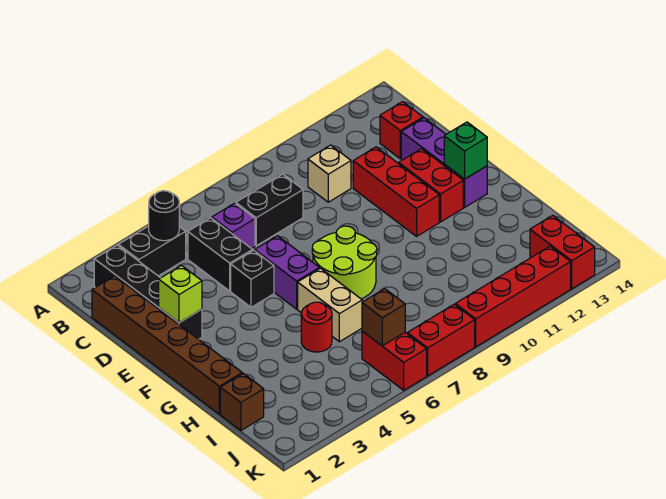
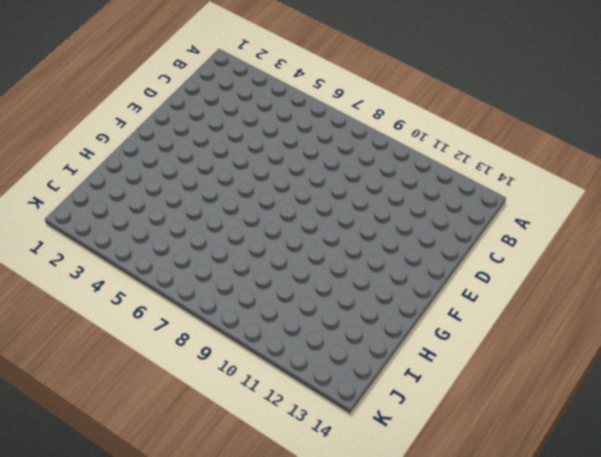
none -> black brick B2:E2 level 1
none -> black brick B3:B4 level 1
none -> brown brick C1:H1 level 1

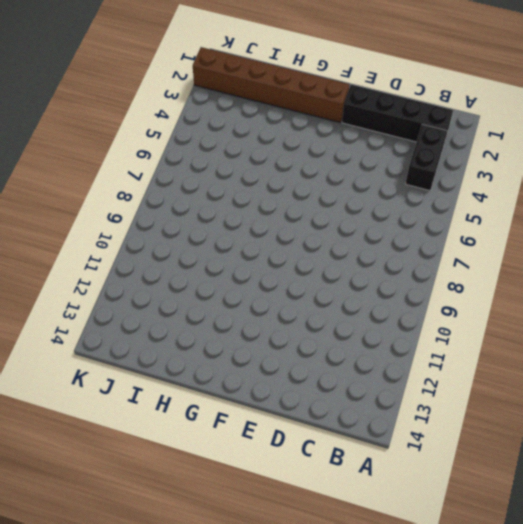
brown brick F2:K2 level 1 -> brown brick C1:H1 level 1
none -> black brick C5:D5 level 1
none -> purple brick C6 level 1
none -> black brick C7:C8 level 1

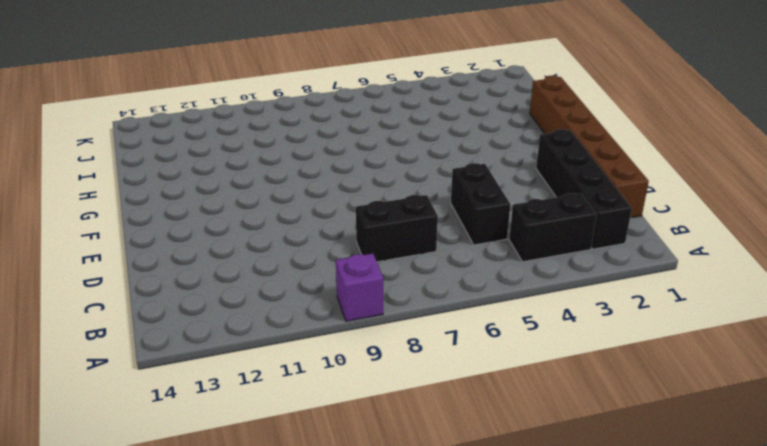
purple brick A9 level 1 -> purple brick C6 level 1
none -> tan brick C10 level 1
none -> red brick C13 level 1
none -> red brick D11:F11 level 1

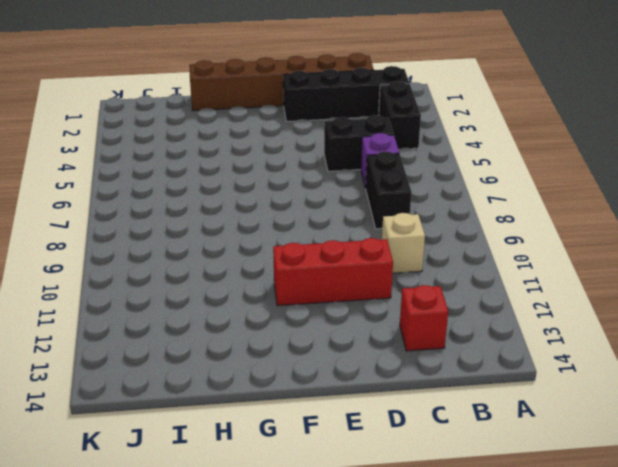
none -> purple brick D13:F13 level 1
none -> black brick E5 level 1
none -> purple brick E6:F6 level 1

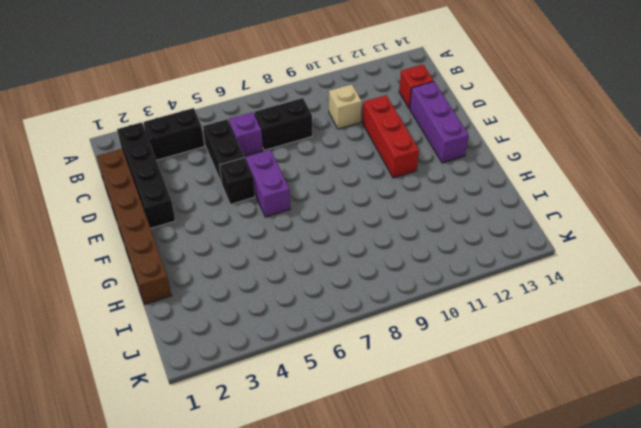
none -> red brick E12:F12 level 1
none -> lime round brick F7:G8 level 1
none -> tan brick G6:H6 level 1

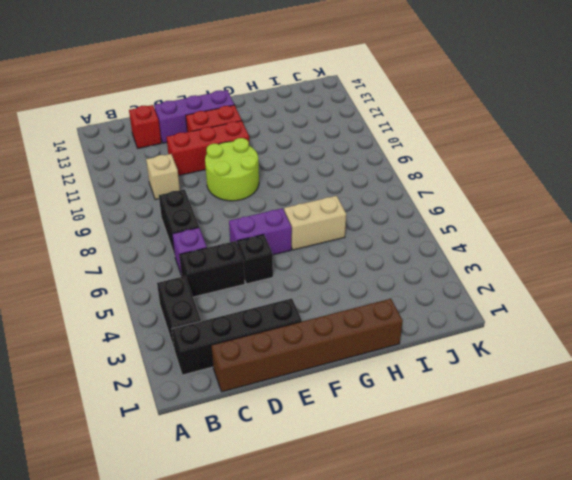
lime round brick E9:F10 level 1 -> lime round brick F7:G8 level 1
none -> red round brick H5 level 1
none -> brown brick I1 level 1
none -> red brick J6:K6 level 1

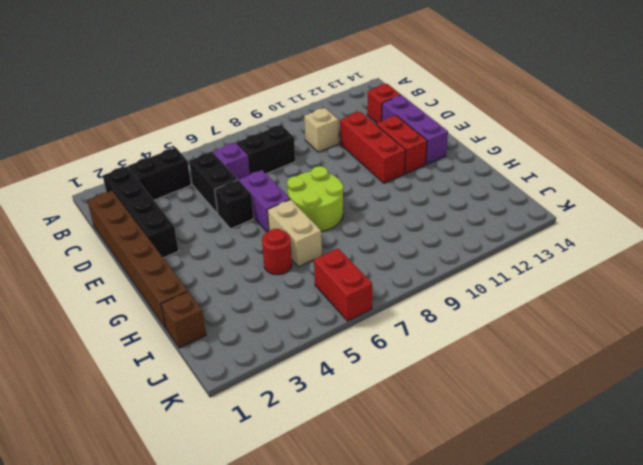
none -> red brick J13:K13 level 1
none -> red brick K7:K8 level 1
none -> red brick K9:K12 level 1

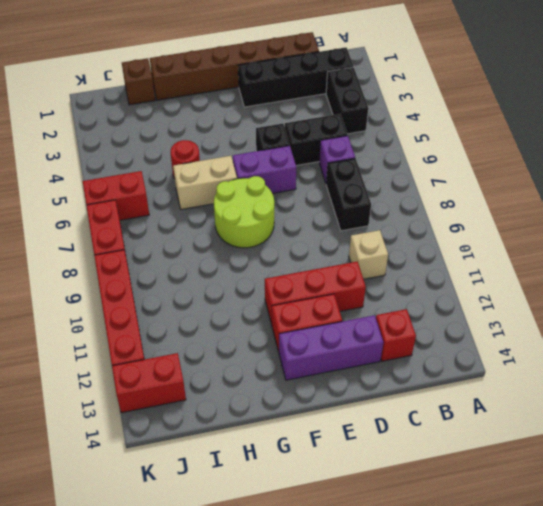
none -> black round brick B4 level 2
none -> lime brick E2 level 2
none -> green brick F13 level 2

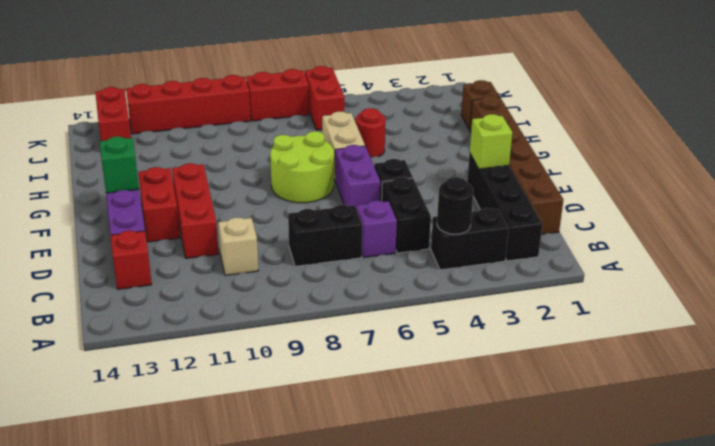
none -> brown brick J6 level 2

